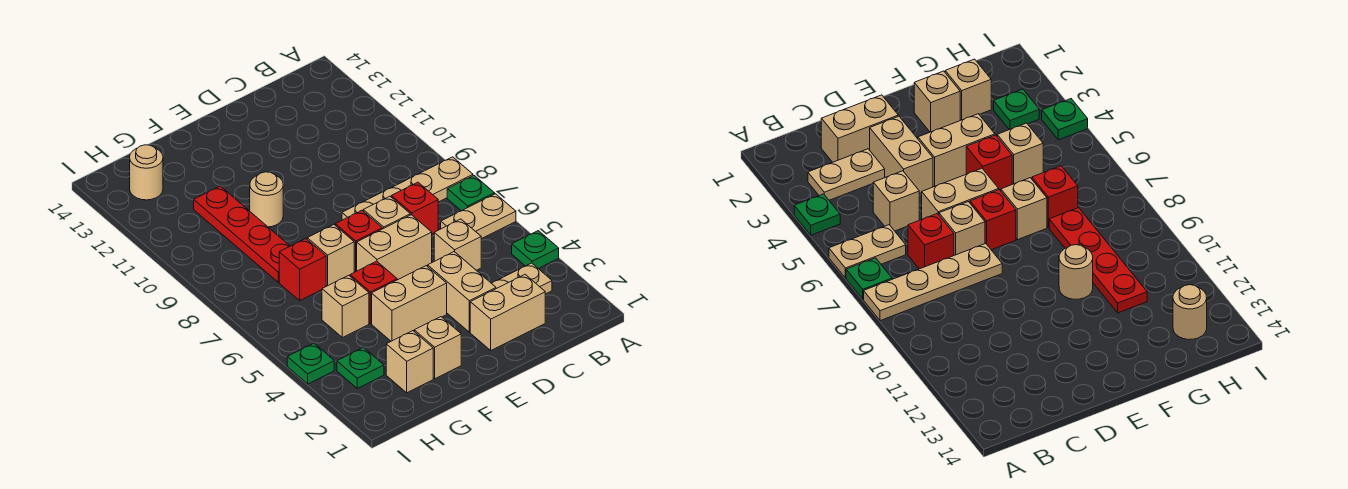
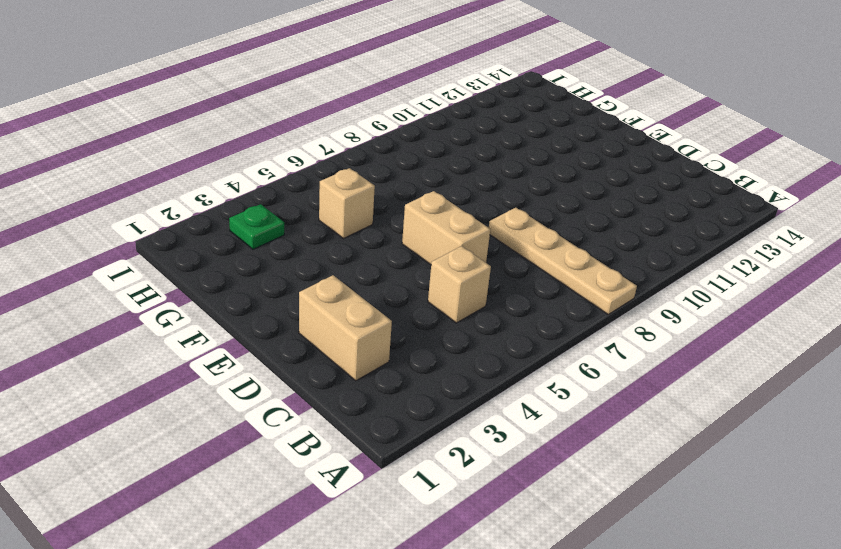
none -> green plate A4 level 1
none -> tan plate A6:B6 level 1
none -> green plate A7 level 1

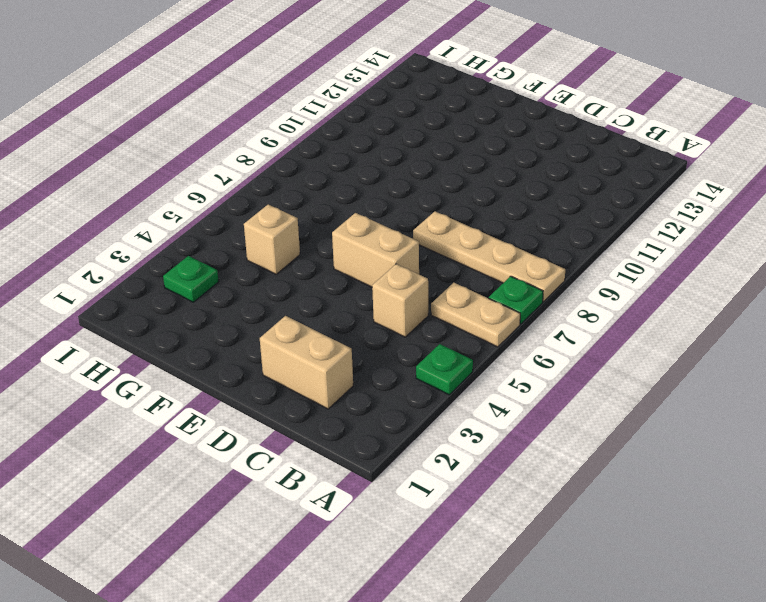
none -> tan plate B3:C3 level 1
none -> red brick C7 level 1
none -> tan brick D3:D4 level 1

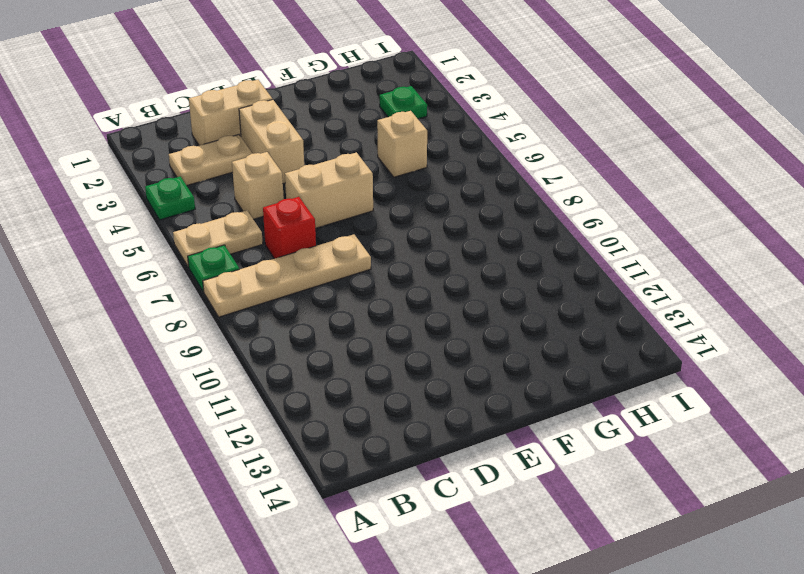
none -> tan brick D7 level 1
none -> tan brick E4:F4 level 1
none -> red brick E7 level 1

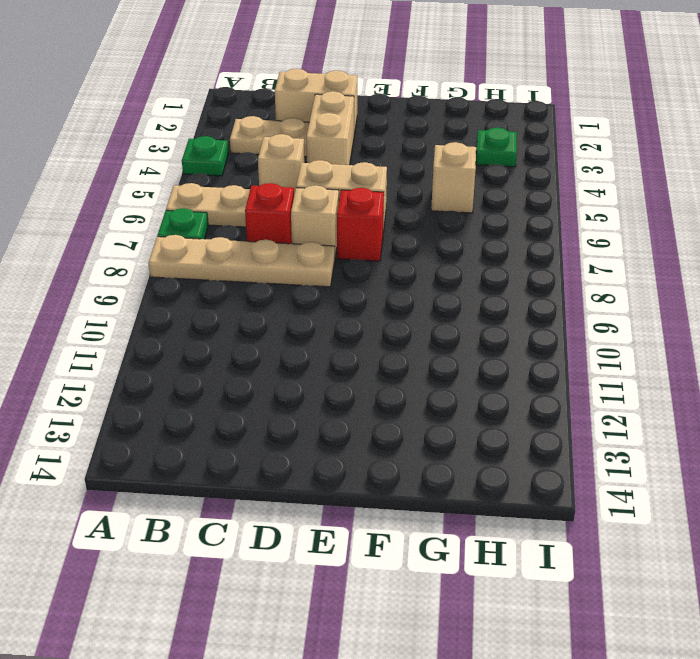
none -> tan brick E4:F4 level 1
none -> tan brick F2 level 1
none -> red brick F5 level 1

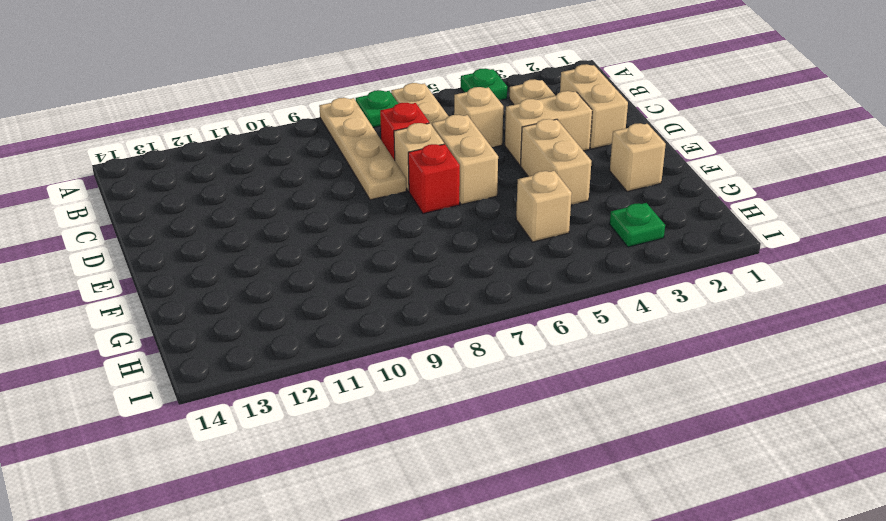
none -> red brick F5 level 1
none -> tan brick F7 level 1
none -> tan round brick F10 level 1

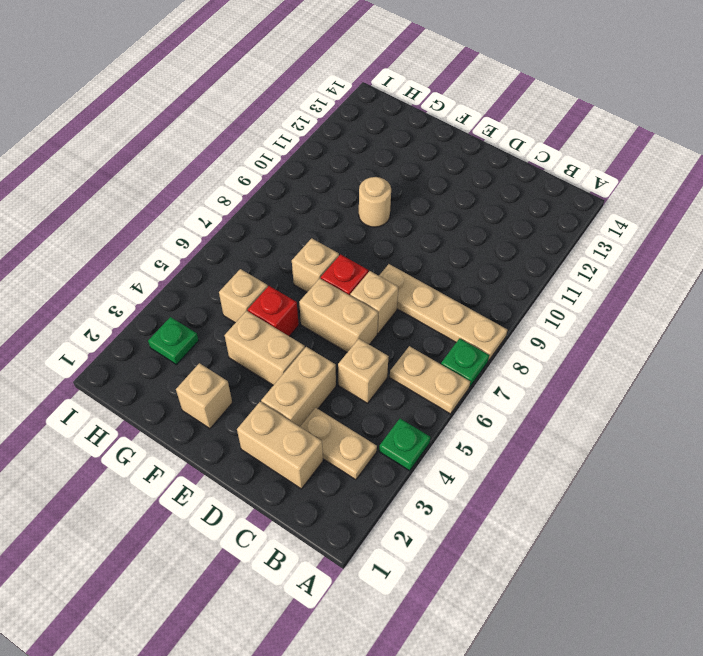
none -> red brick C7 level 1
none -> tan brick G2 level 1
none -> red brick G7 level 1

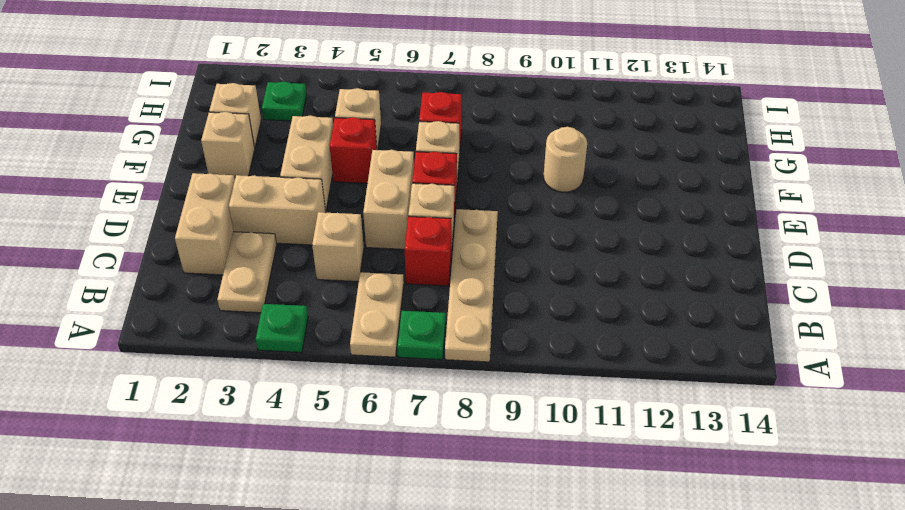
none -> red plate G8:G11 level 1
none -> tan round brick H13 level 1
none -> green plate I4 level 1

